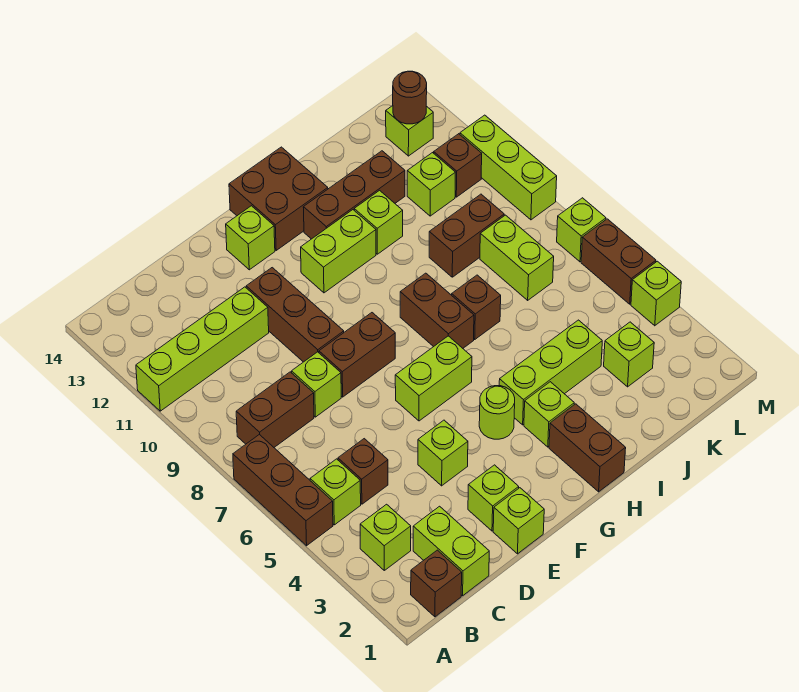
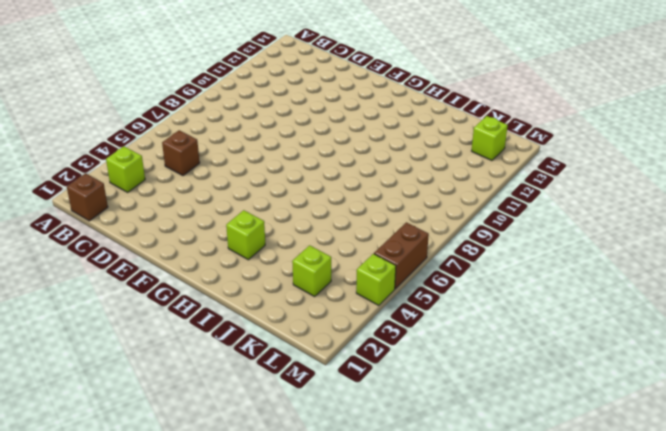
none -> brown brick A5:A7 level 1
none -> lime brick A11:D11 level 1
none -> lime brick B5 level 1
none -> brown brick B8:C8 level 1

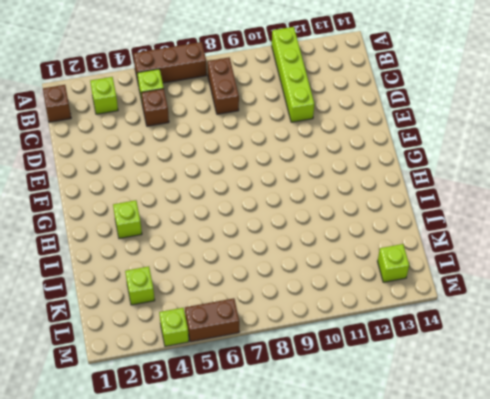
none -> lime brick C1:C2 level 1
none -> lime brick D8 level 1
none -> lime brick E1 level 1
none -> lime brick E2 level 1

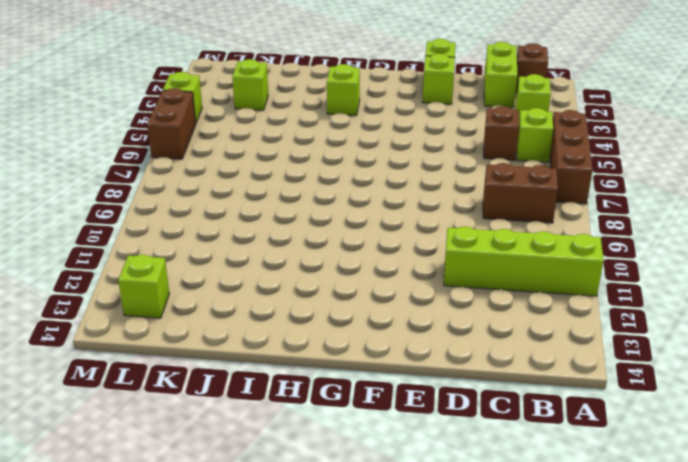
none -> lime brick D8 level 1
none -> lime brick E4 level 1
none -> brown brick E8:F8 level 1
none -> brown brick E9:E11 level 1

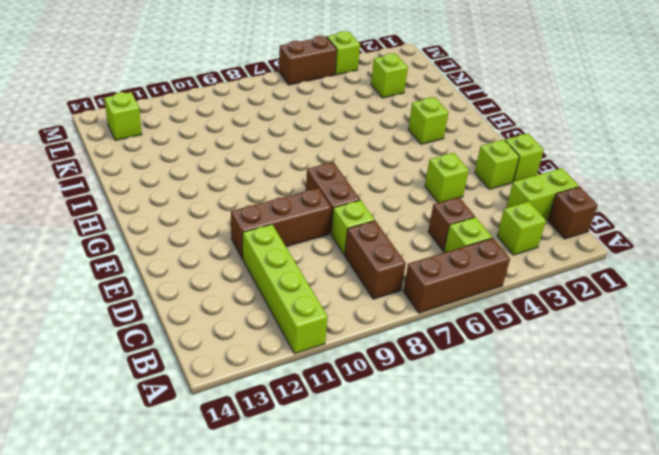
none -> lime brick F6:G6 level 1
none -> lime brick F13 level 1
none -> lime round brick G4 level 1
none -> lime brick G11:H11 level 1

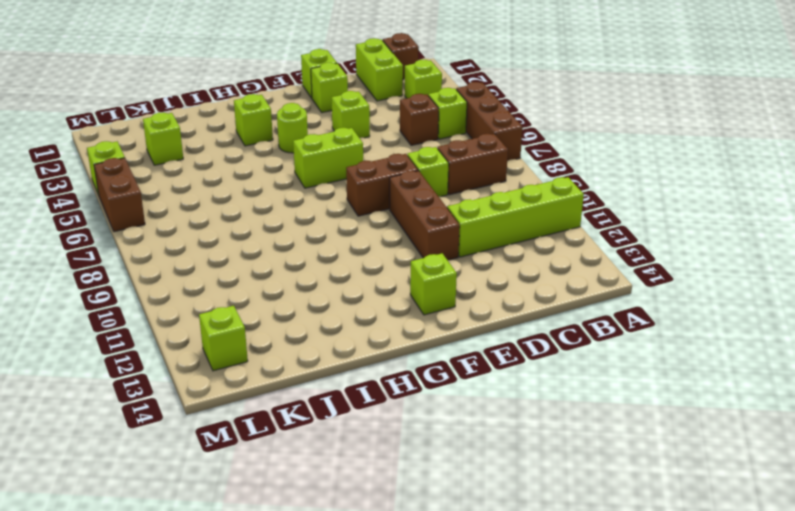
none -> lime brick G11:H11 level 1
none -> brown brick G13:H14 level 1
none -> brown brick H1:H2 level 1
none -> lime brick H4:J4 level 1

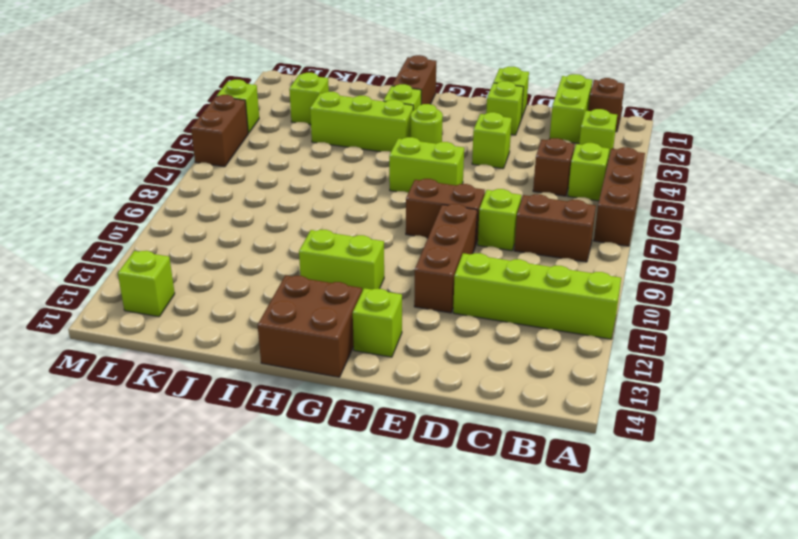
none -> brown brick H7:H8 level 1
none -> brown brick H12:J12 level 1
none -> brown brick I7 level 1
none -> lime brick I11 level 1

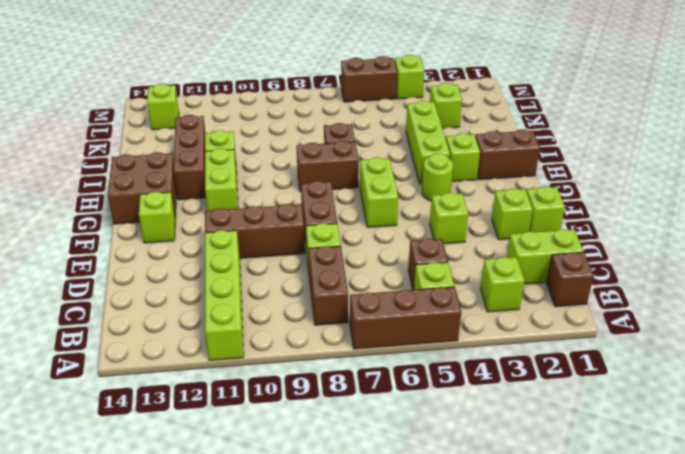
none -> brown brick J9:K9 level 1
none -> lime brick K7:K8 level 1
none -> lime brick K11 level 1
none -> brown brick L11 level 1

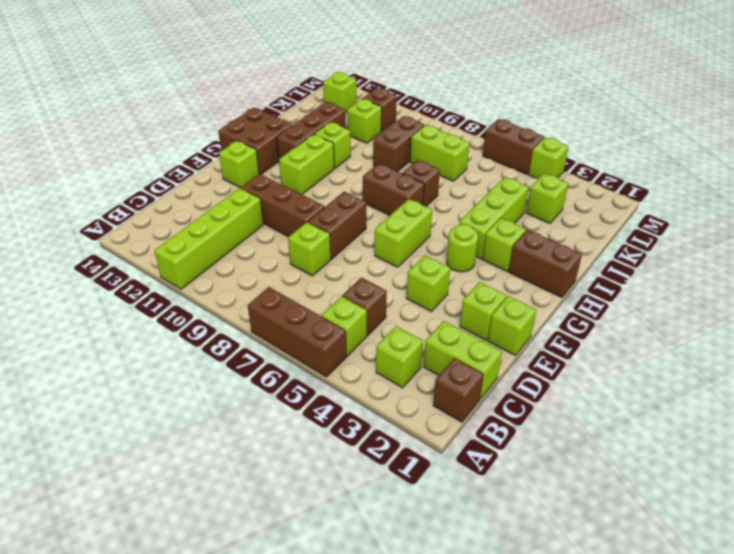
none -> brown brick B8:C8 level 1
none -> lime brick M7 level 1
none -> lime brick M9:M11 level 1
none -> brown round brick L13 level 2

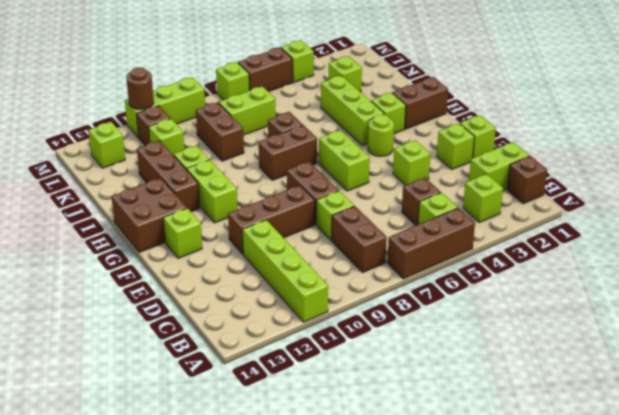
brown round brick M11 level 2 -> brown round brick L13 level 2

